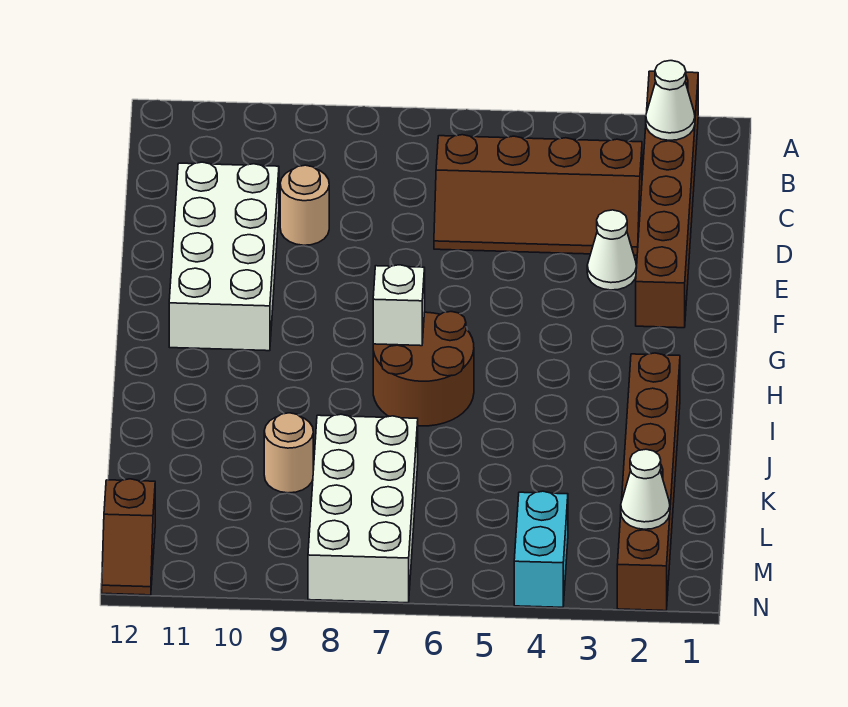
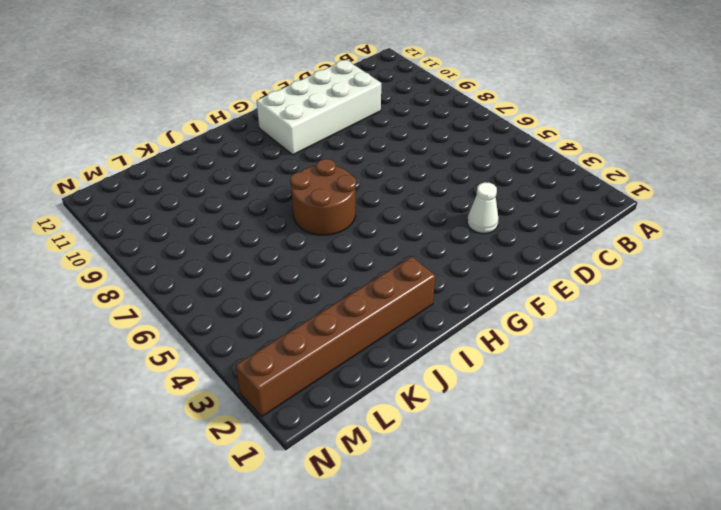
none -> brown brick A2:F2 level 1
none -> brown slope C3:D6 level 1 top C
none -> tan round brick D9 level 1

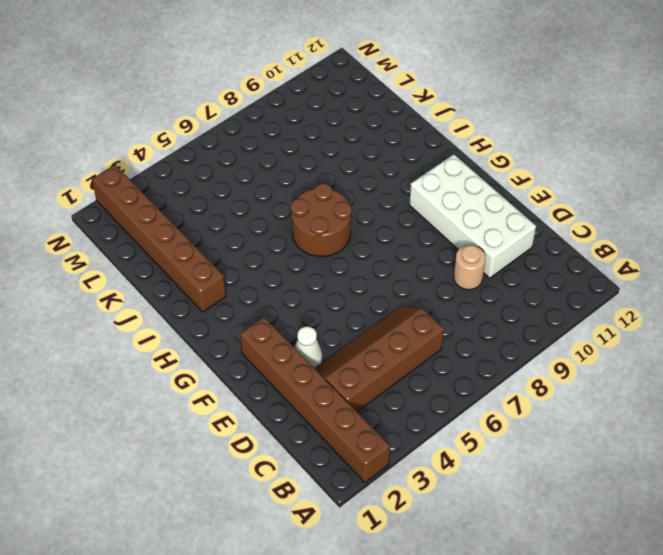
none -> white brick K7:N8 level 1
none -> tan round brick K9 level 1
none -> cyan brick M4:N4 level 1

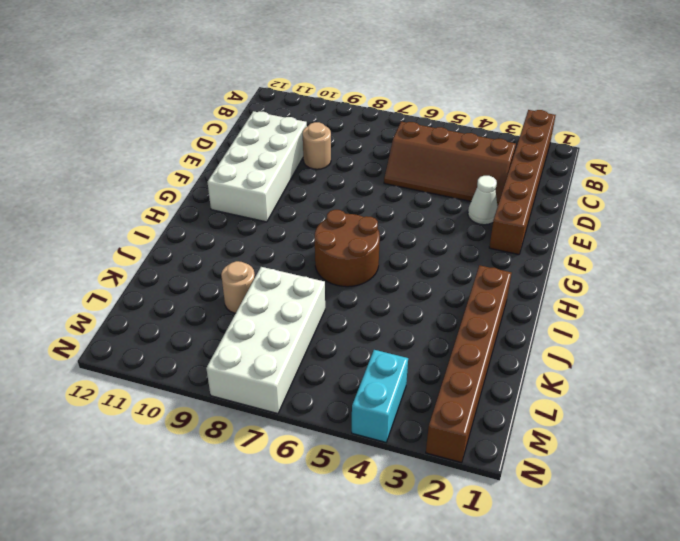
none -> brown slope M12:N12 level 1 top M
none -> white cone B2 level 2
none -> white brick H7 level 2

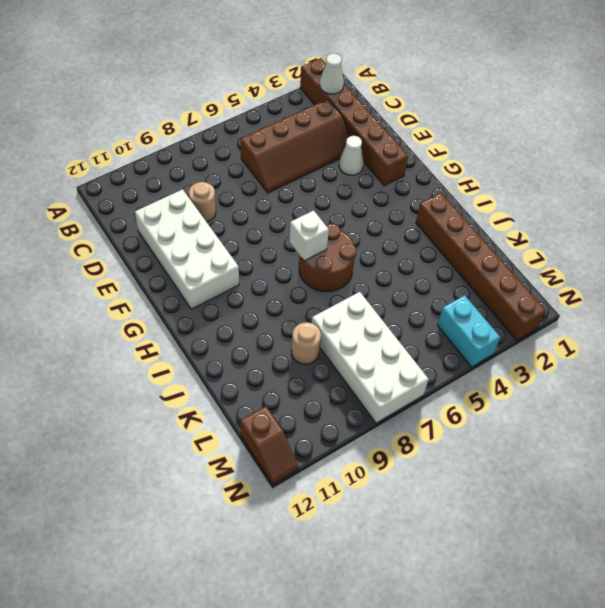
none -> white cone M2 level 2

